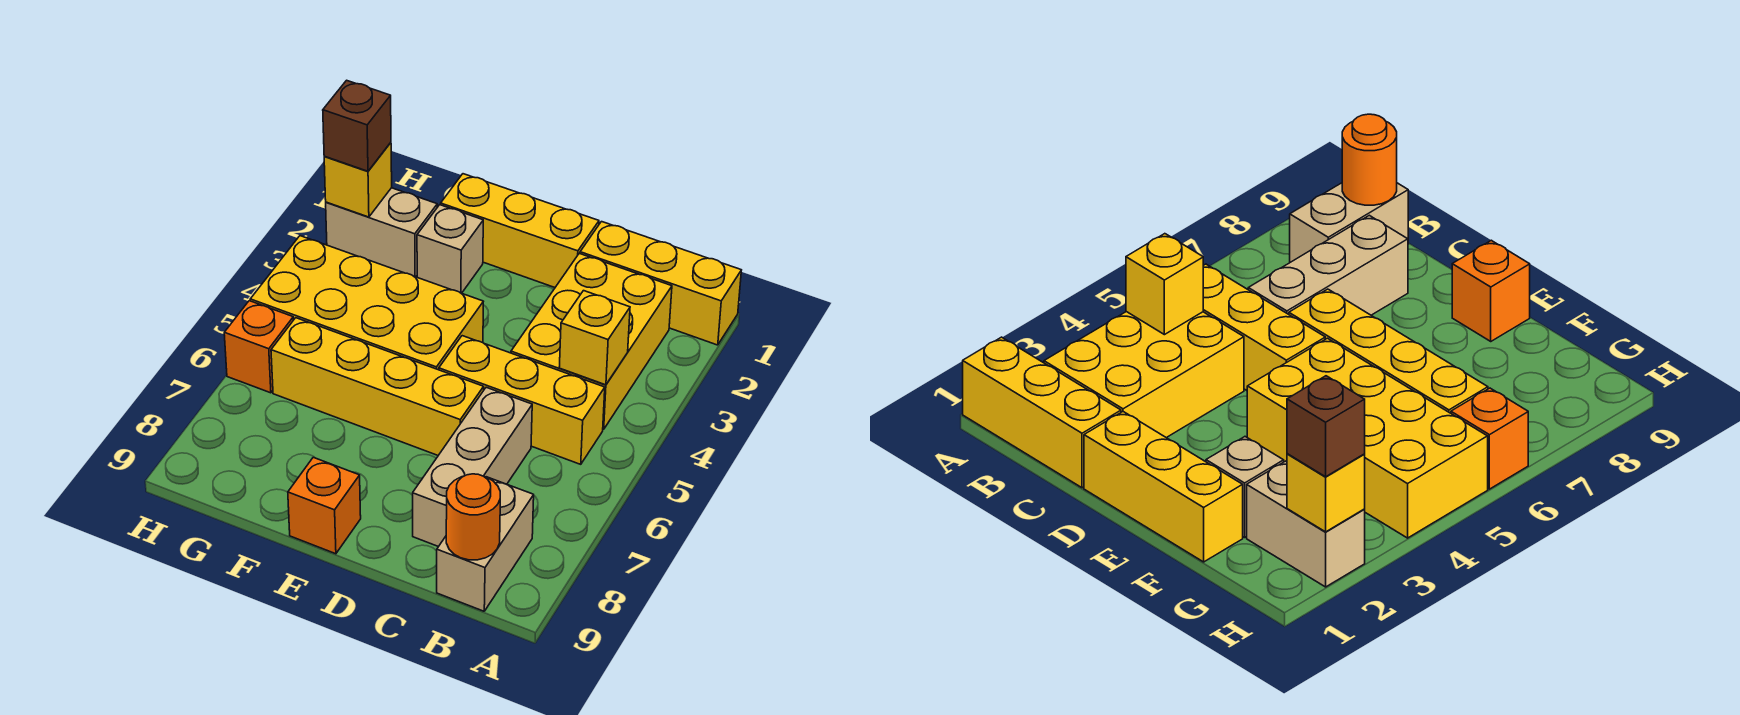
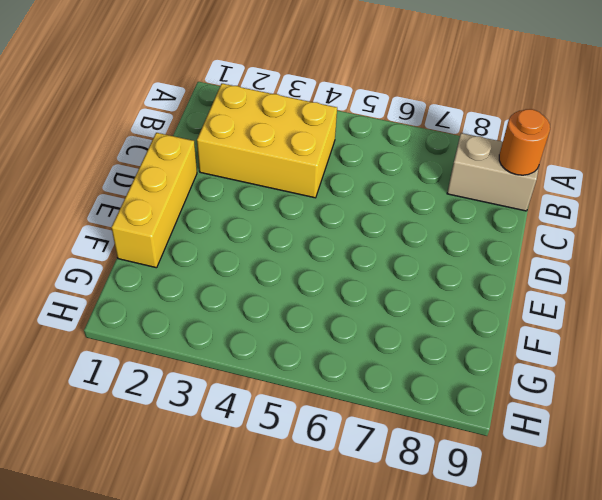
none -> yellow brick A1:C1 level 1
none -> yellow brick B5:D5 level 1
none -> tan brick C6:C8 level 1

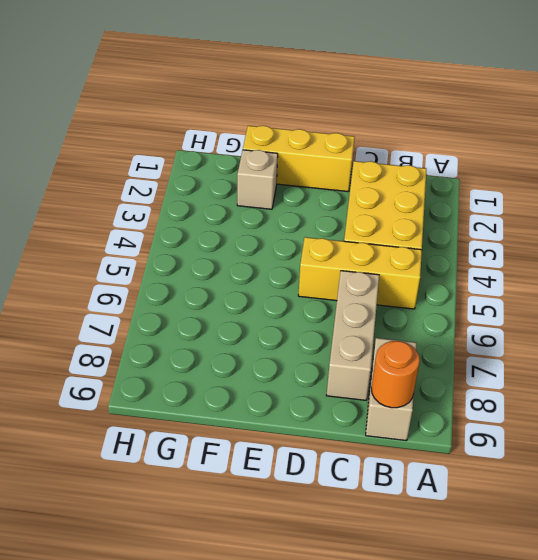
none -> yellow brick A1:C1 level 1
none -> yellow brick D6:G6 level 1
none -> yellow brick E4:H5 level 1

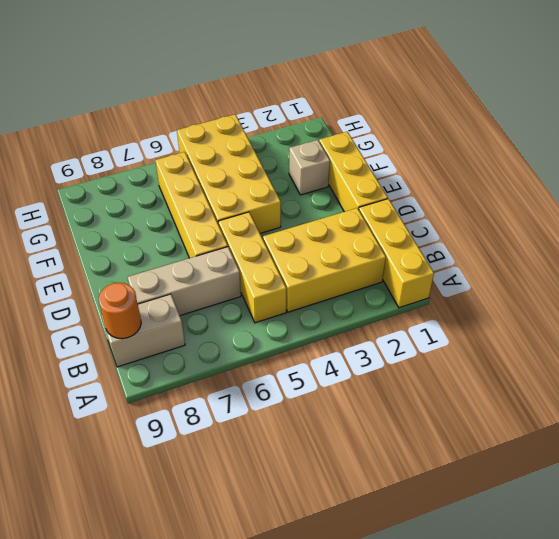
none -> orange brick E9 level 1
none -> tan brick G2:H2 level 1
none -> orange brick H6 level 1

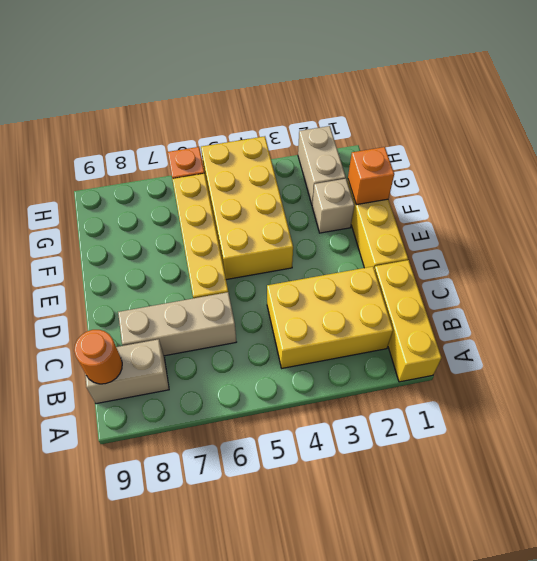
orange brick F1 level 2 -> orange brick E9 level 1
none -> yellow brick B5:D5 level 1
none -> yellow brick B4 level 2
none -> yellow brick H2 level 2

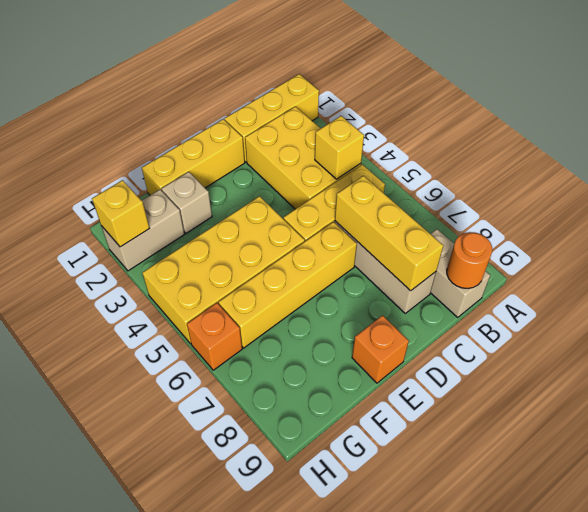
yellow brick C6:C8 level 2 -> none
none -> brown brick H2 level 3

